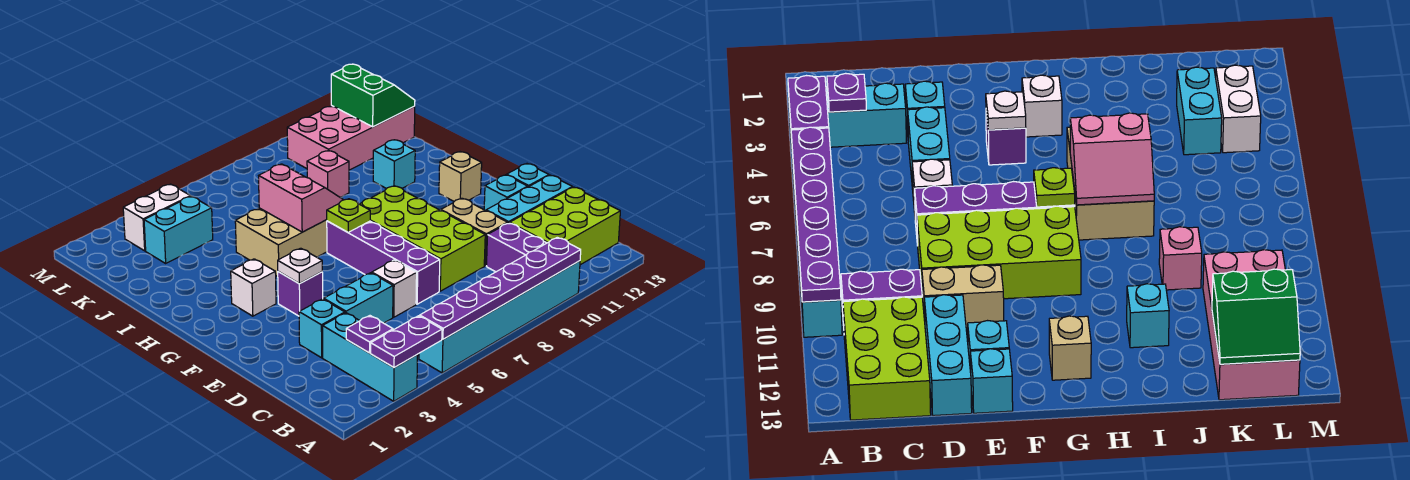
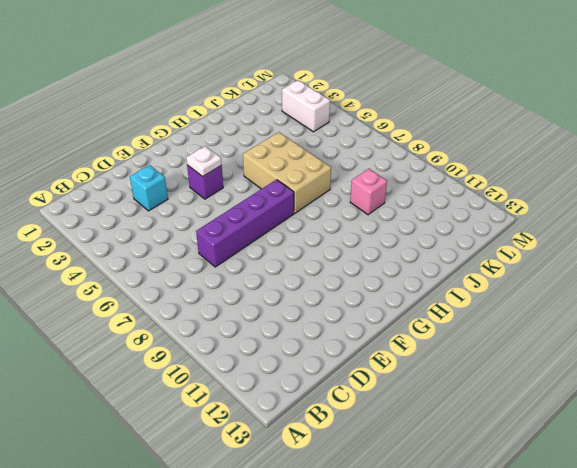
none -> cyan brick A3:C3 level 1
none -> cyan brick A5:A10 level 1
none -> purple brick B10:C10 level 1

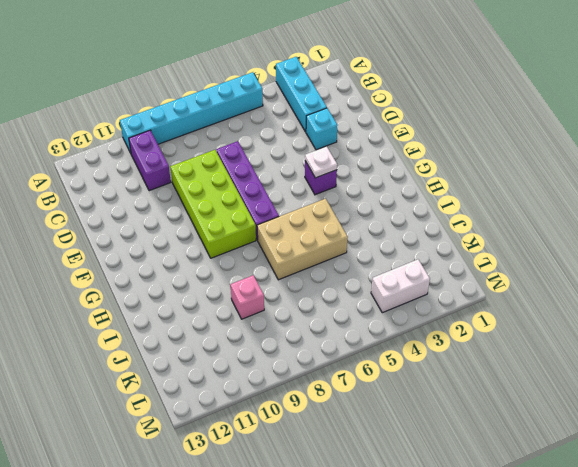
none -> lime brick B11:C13 level 1
none -> cyan brick D4:D5 level 1
none -> white brick D6 level 1

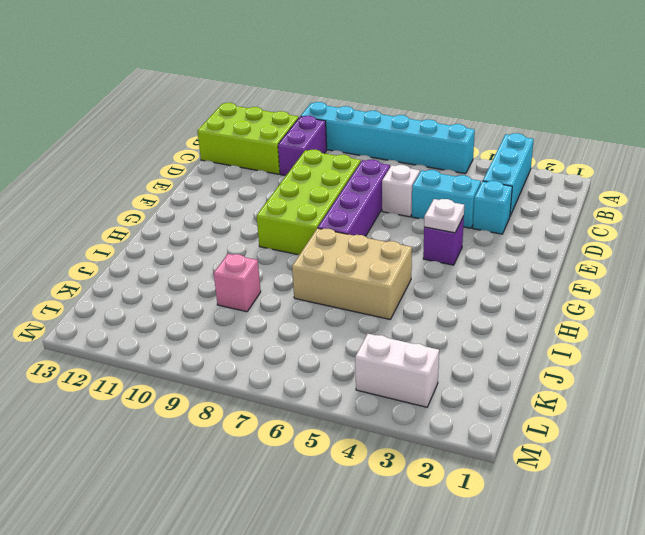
none -> tan brick D10:E10 level 1
none -> cyan brick D11:D13 level 1
none -> cyan brick E12 level 1

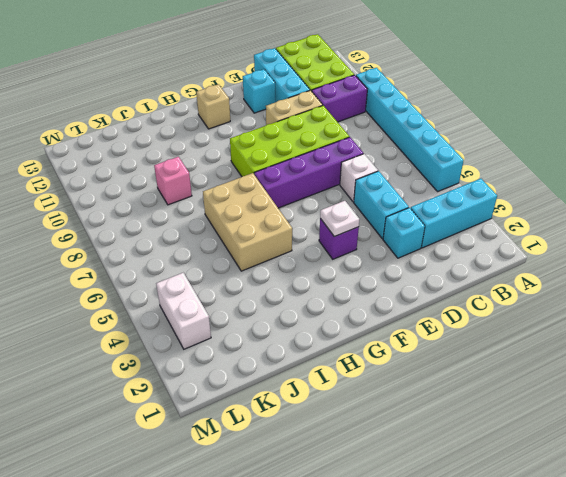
none -> cyan brick E13 level 1
none -> white brick G3 level 1
none -> cyan brick I11 level 1

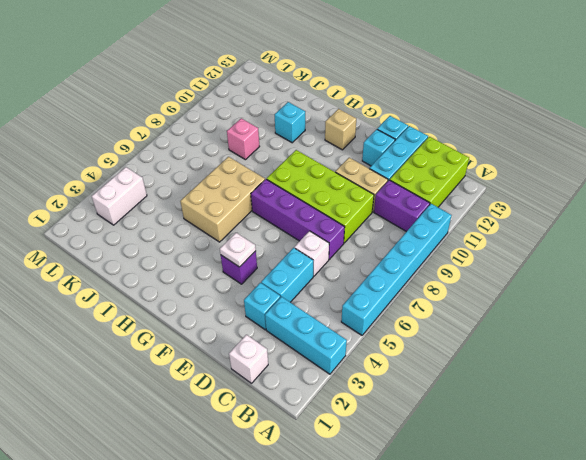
white brick C1 level 1 -> white brick G3 level 1
none -> cyan brick K3:K4 level 1
none -> pink brick K10:L13 level 1
none -> purple plate A3:A4 level 2

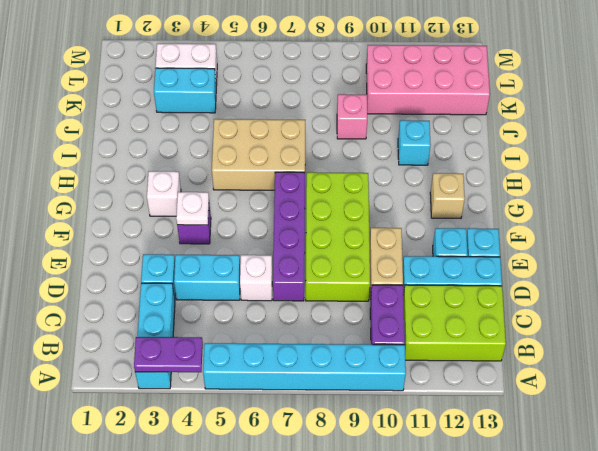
none -> purple plate A5:A10 level 2
none -> purple plate B3 level 2
none -> lime plate G7 level 2

